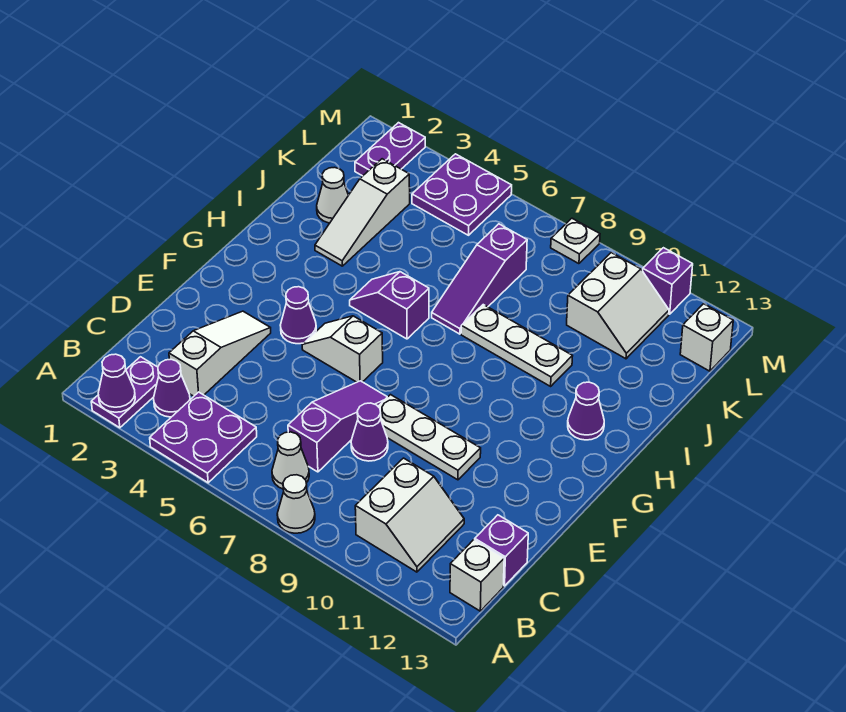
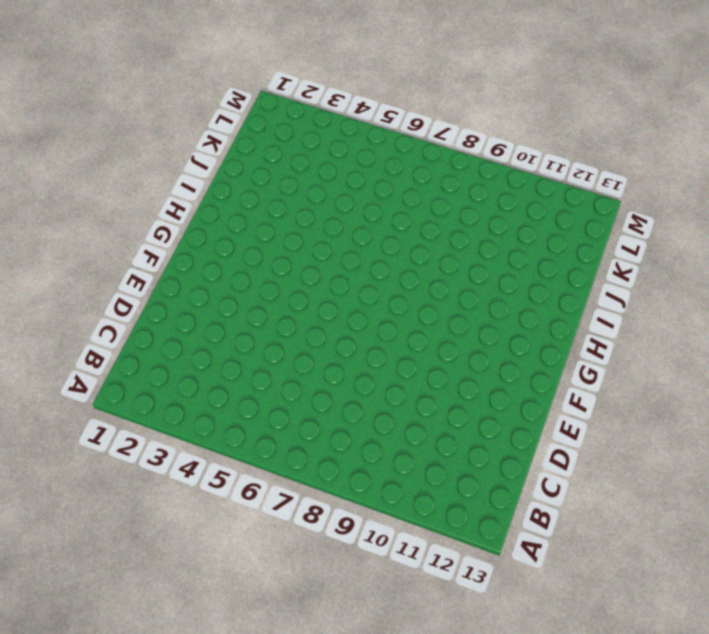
none -> purple plate A2:B2 level 1
none -> purple plate A4:B5 level 1
none -> white cone A8 level 1

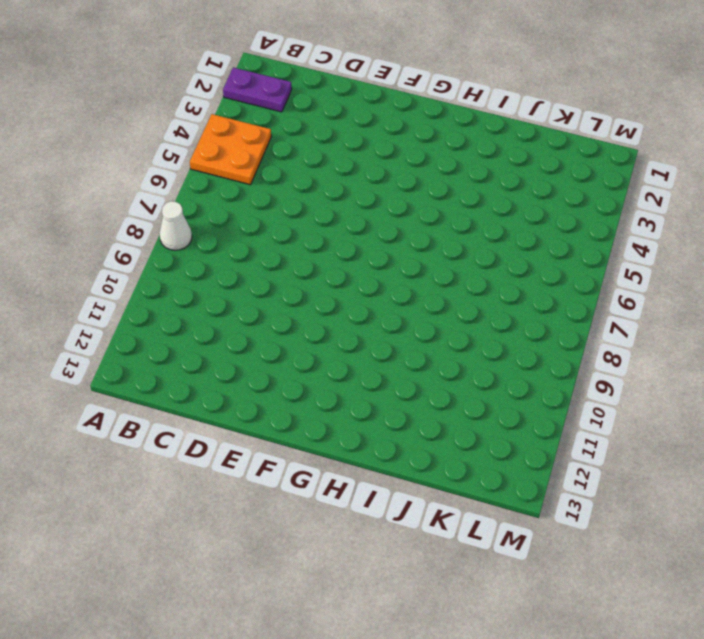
orange plate A4:B5 level 1 -> purple plate A4:B5 level 1
none -> purple cone B3 level 1
none -> white cone B7 level 1
none -> white slope B10:C11 level 1 top 10

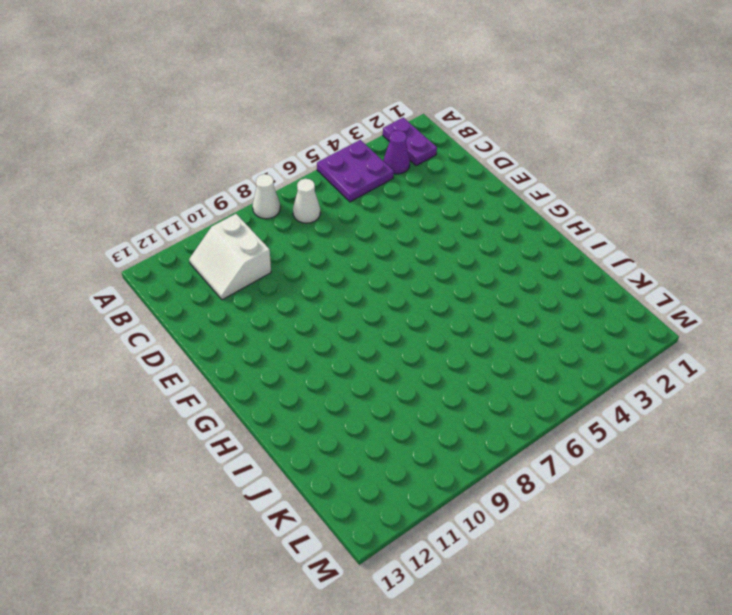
none -> white brick B13 level 1
none -> white slope C3:E3 level 1 top C
none -> purple slope C7:E7 level 1 top C

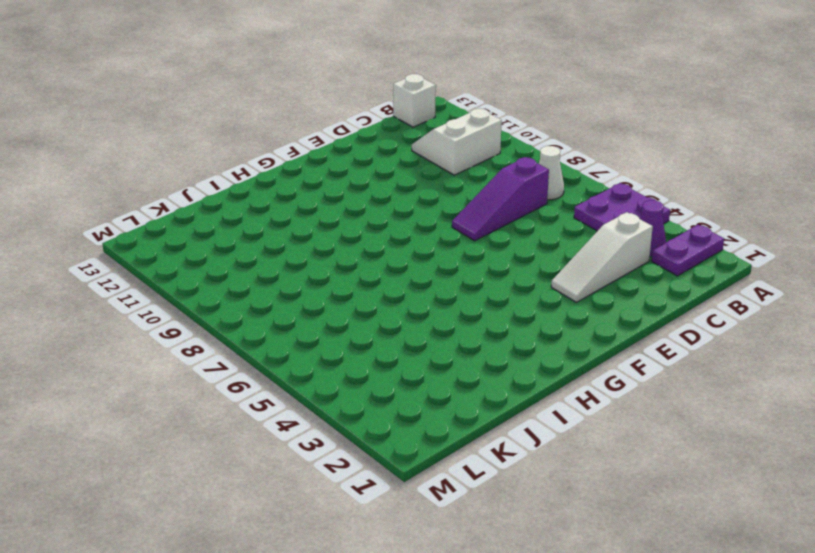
none -> white cone A8 level 1
none -> purple brick C13 level 1
none -> purple cone D8 level 1

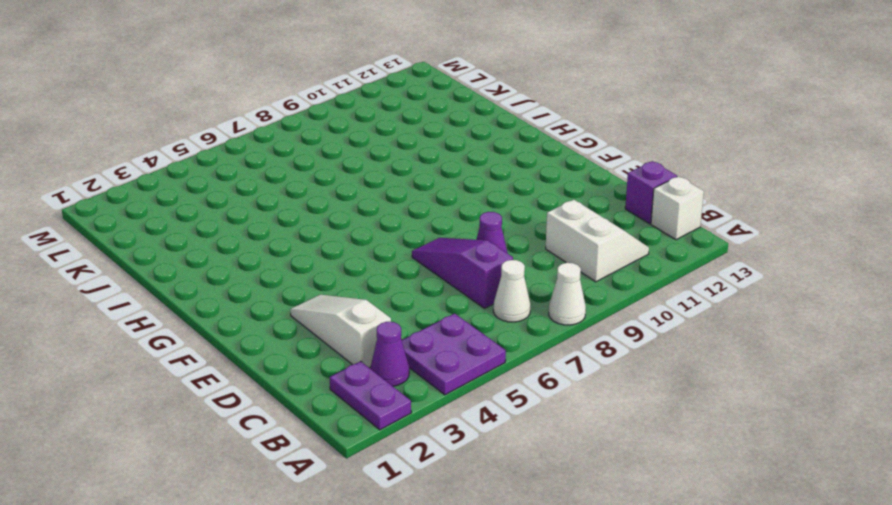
none -> white plate E8:E10 level 1
none -> purple cone F4 level 1
none -> white slope F5:F6 level 1 top 6

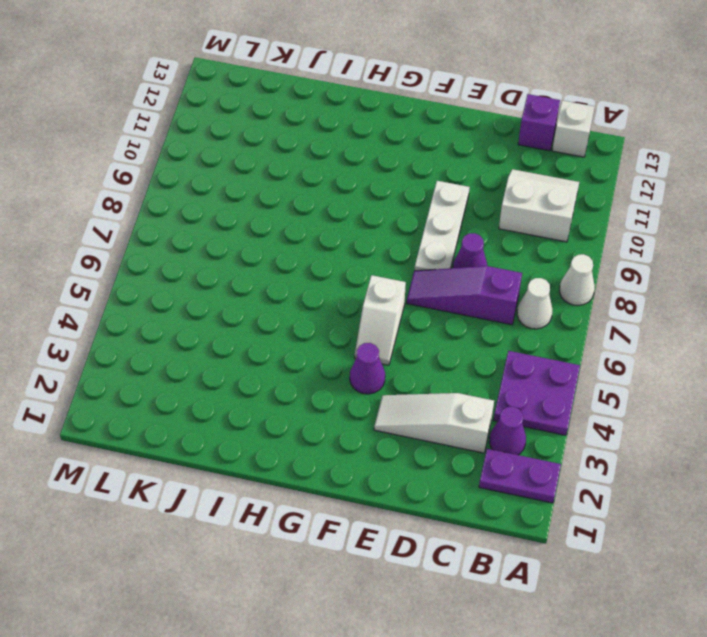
none -> purple slope H5:H6 level 1 top 6
none -> purple cone H12 level 1
none -> white slope I3:K3 level 1 top K

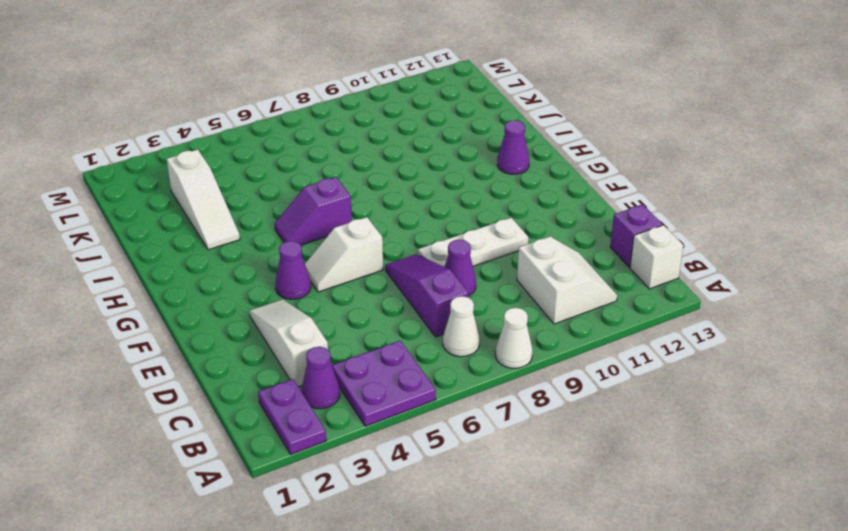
none -> purple slope I7:K7 level 1 top K
none -> white plate I8:I10 level 1
none -> white cone J2 level 1

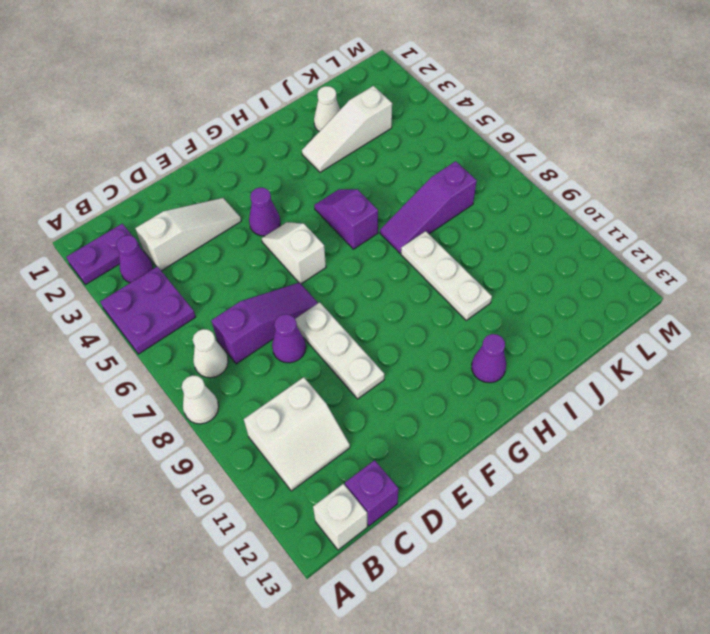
none -> white slope K10:L11 level 1 top 10
none -> purple plate L2:M2 level 1
none -> purple plate L4:M5 level 1

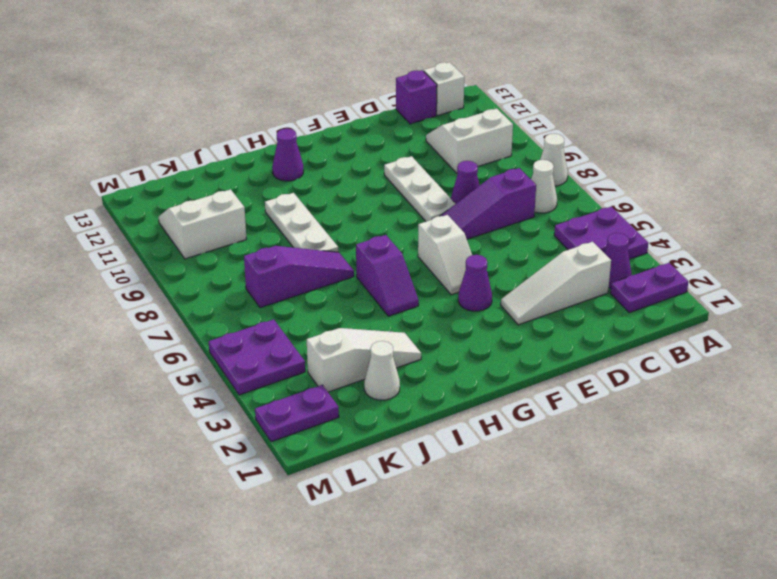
none -> white brick L13 level 1
none -> white plate M8 level 1
none -> purple brick M11 level 1

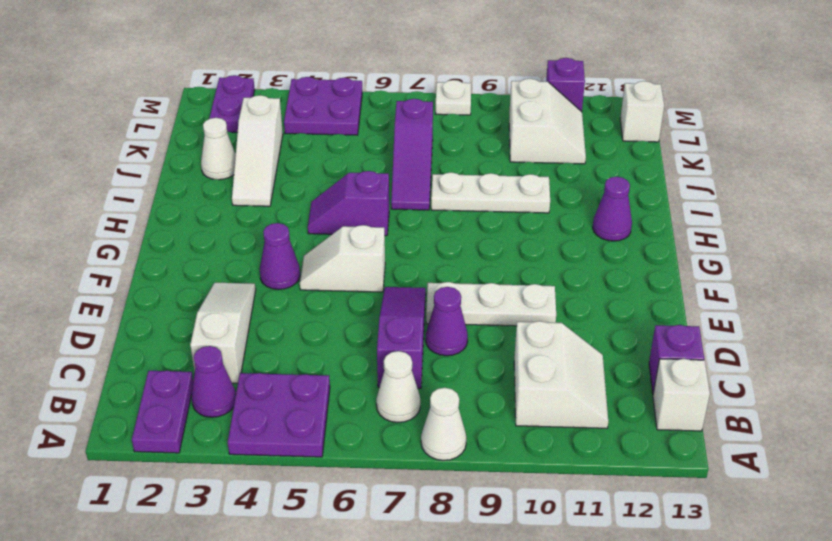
none -> purple cone A2 level 2

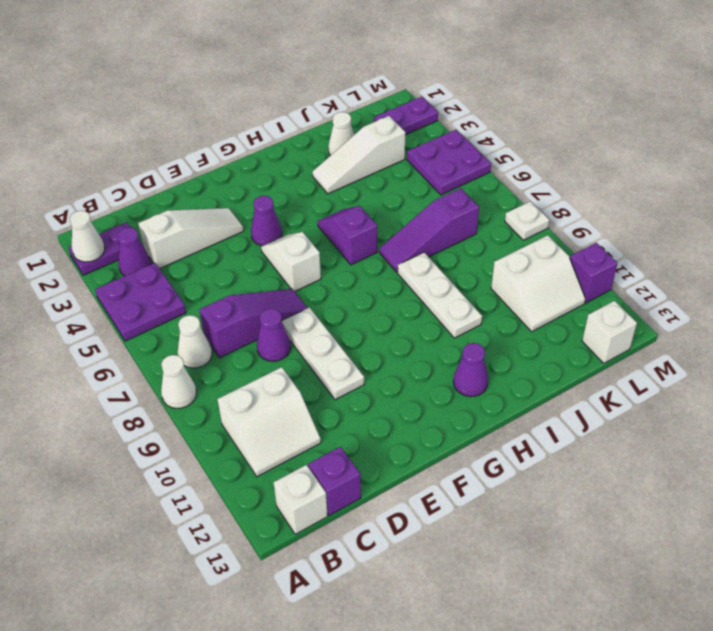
white cone A2 level 2 -> purple cone A2 level 2

